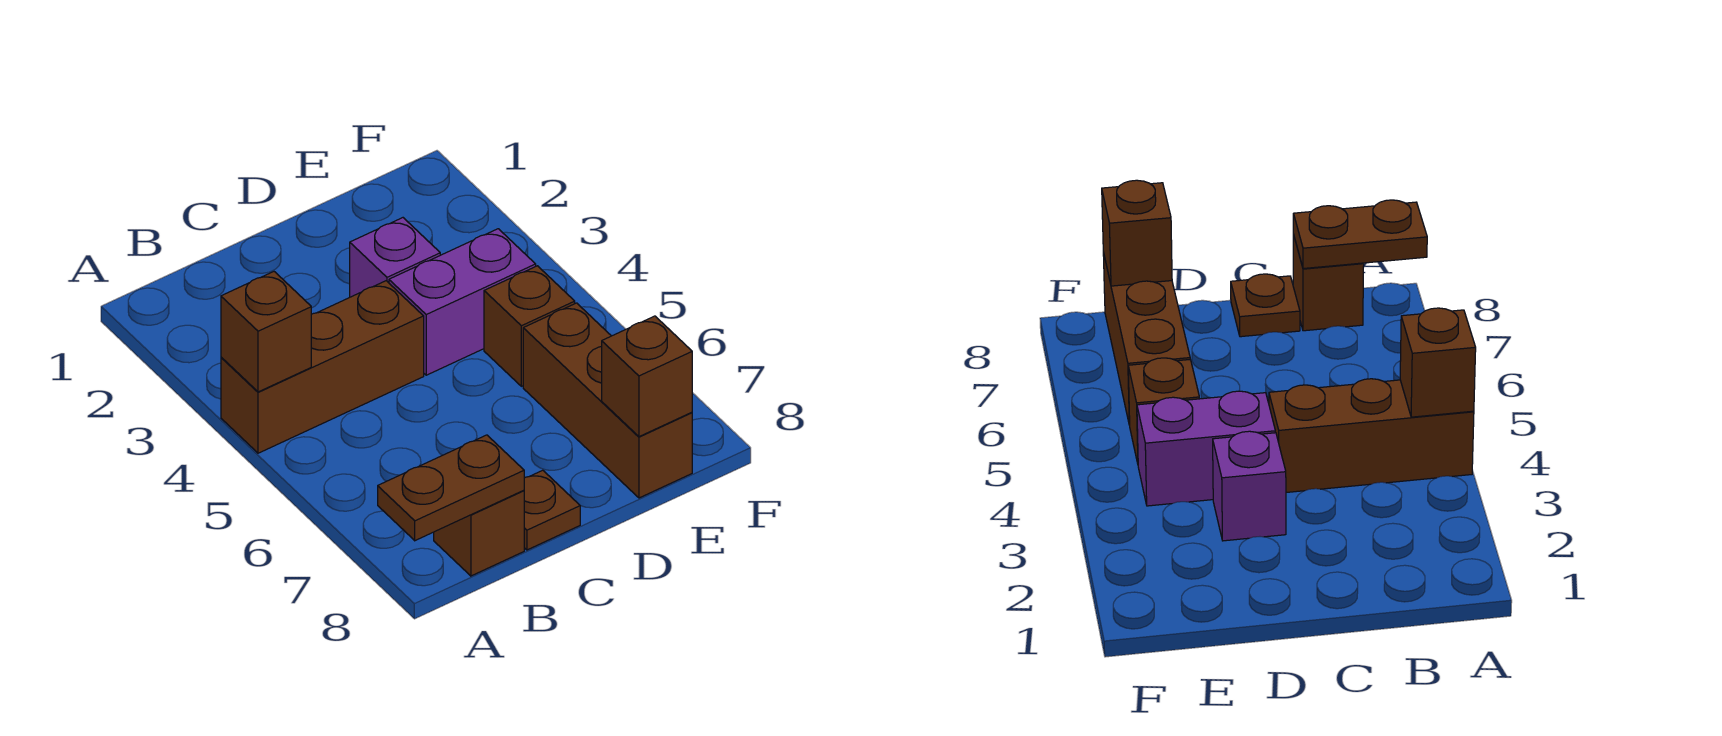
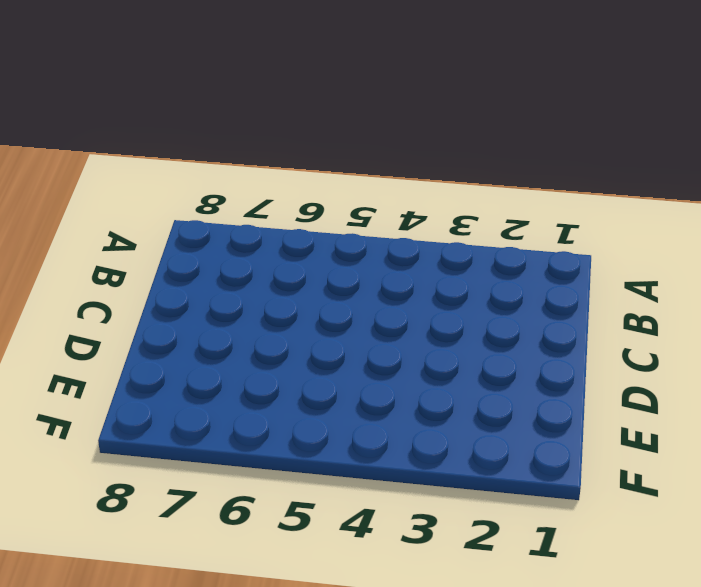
none -> brown brick A4:C4 level 1
none -> brown brick B8 level 1

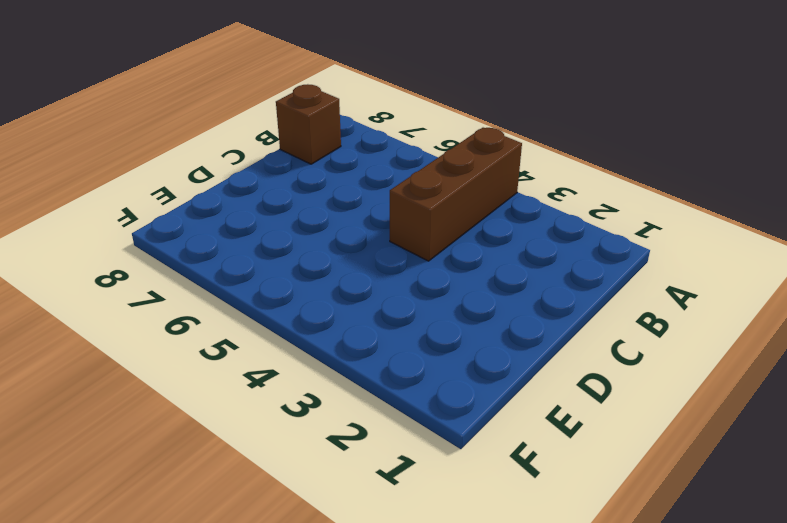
none -> brown plate C8 level 1
none -> purple brick D3 level 1

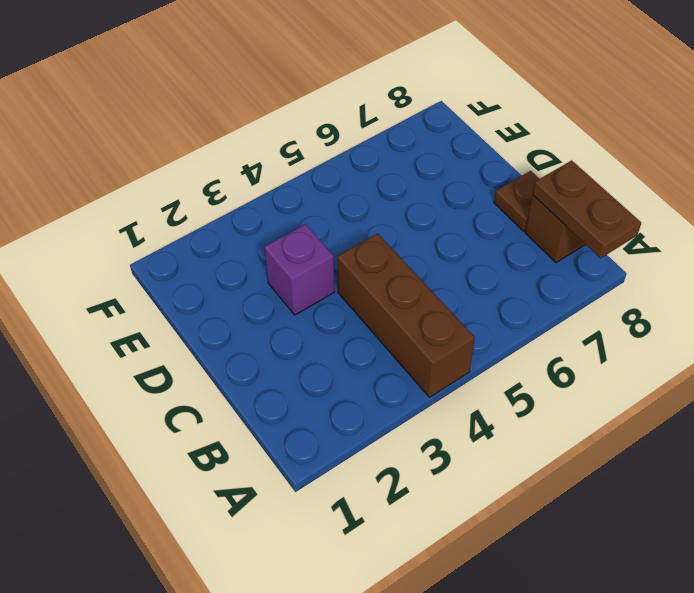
none -> purple brick D4:E4 level 1
none -> brown brick E5 level 1

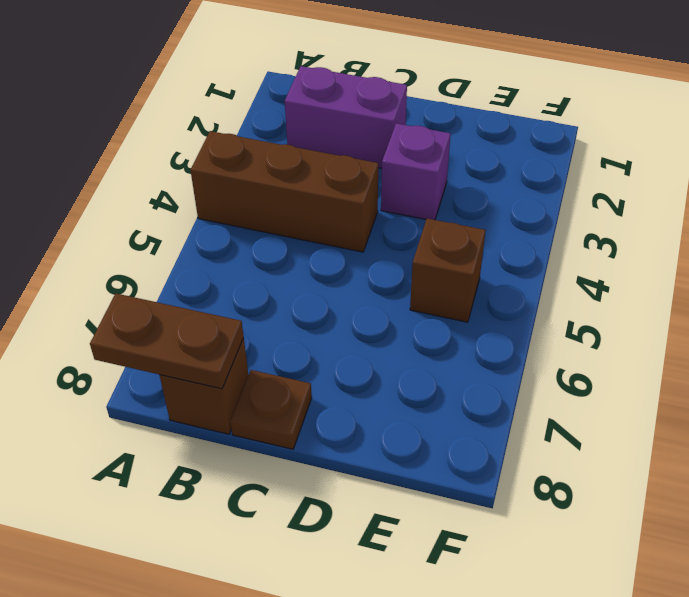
purple brick B2:C2 level 1 -> purple brick D4:E4 level 1
none -> brown brick E6:E8 level 1
none -> brown brick A4 level 2

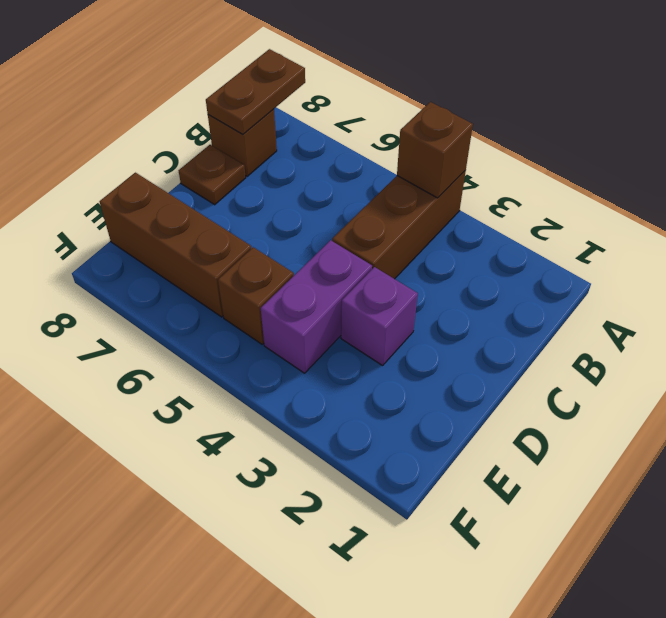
none -> brown brick E8 level 2

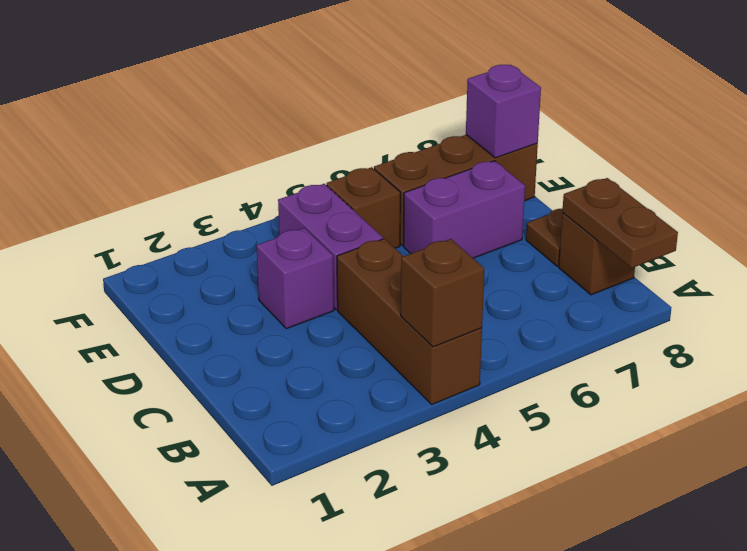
purple brick D6:D7 level 1 -> none
purple brick E8 level 2 -> brown brick E8 level 2

